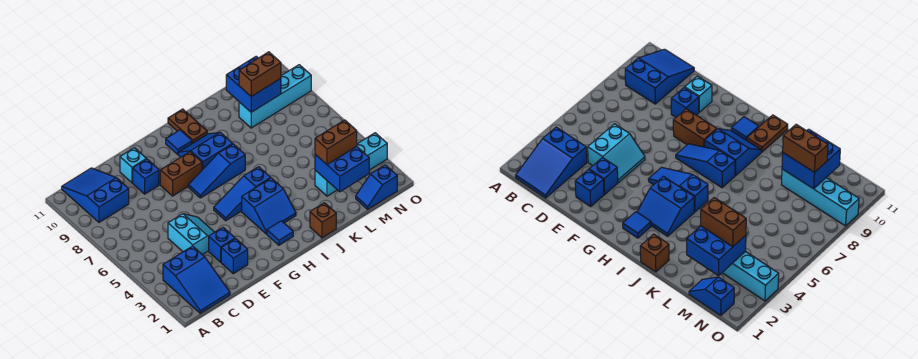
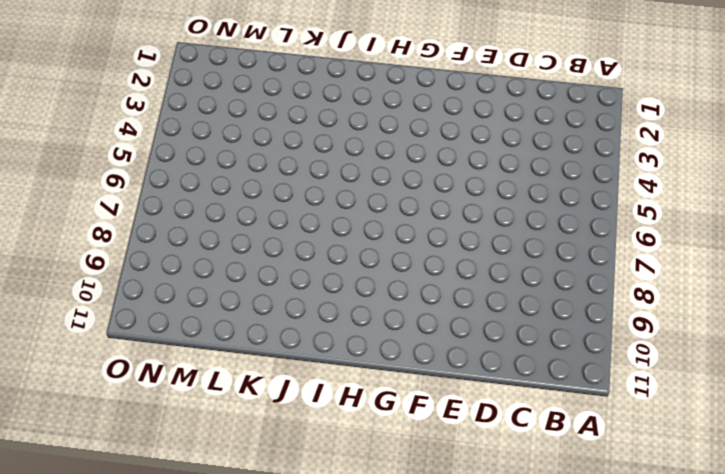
none -> blue slope B1:C3 level 1 top 3
none -> blue slope B9:C11 level 1 top 9
none -> cyan slope D4:E5 level 1 top D

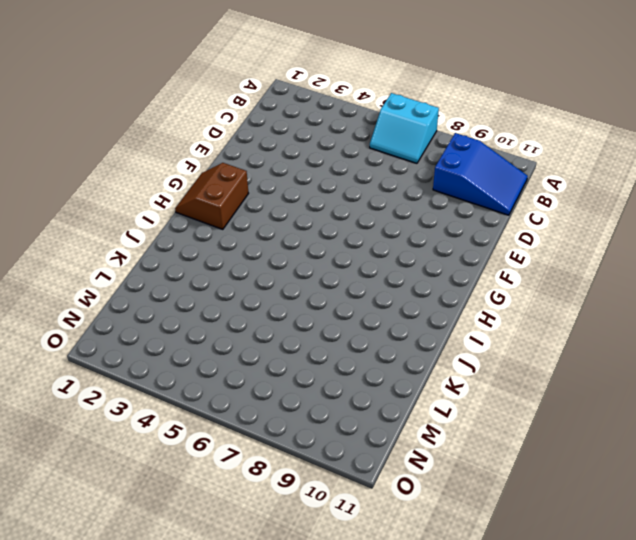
cyan slope A6:B7 level 1 top A -> cyan slope D4:E5 level 1 top D
brown slope G1:H2 level 1 top 2 -> blue tile H2 level 1
none -> blue slope B1:C3 level 1 top 3
none -> blue brick E2 level 1
none -> blue brick E3 level 1

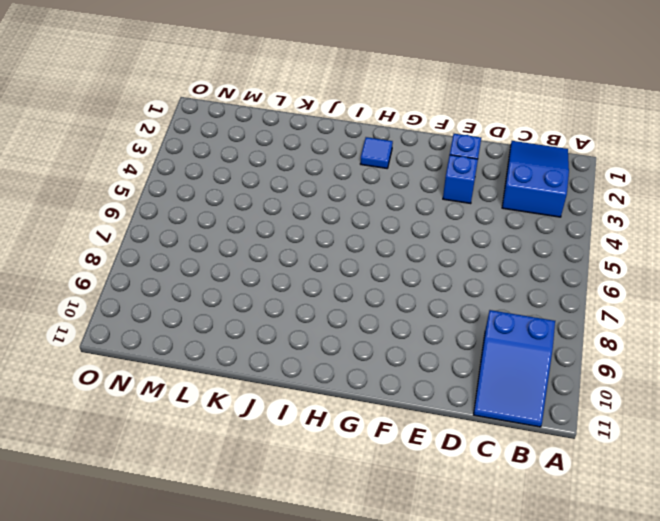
none -> cyan slope D4:E5 level 1 top D
none -> blue brick E9 level 1
none -> cyan brick E10 level 1

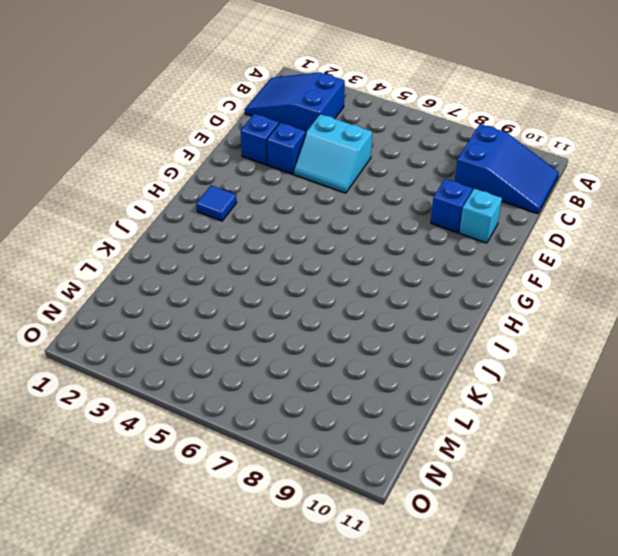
none -> brown brick F8:G8 level 1
none -> blue slope G5:I5 level 1 top I
none -> blue slope G7:I7 level 1 top I

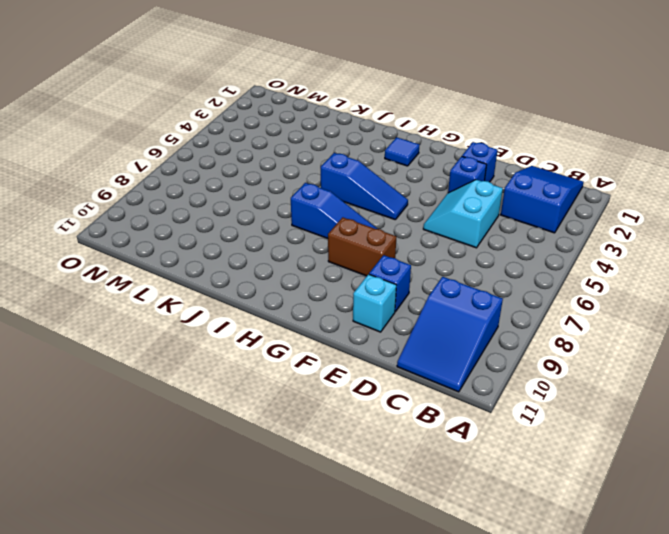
none -> blue slope H3:I4 level 1 top 4
none -> blue slope H8:I9 level 1 top 8
none -> blue tile H10 level 1

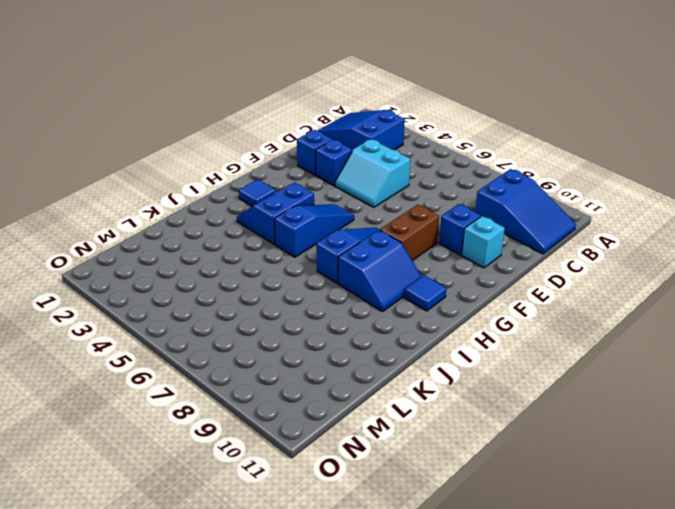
none -> brown plate I10:I11 level 1
none -> brown brick J1 level 1
none -> cyan brick L3:O3 level 1

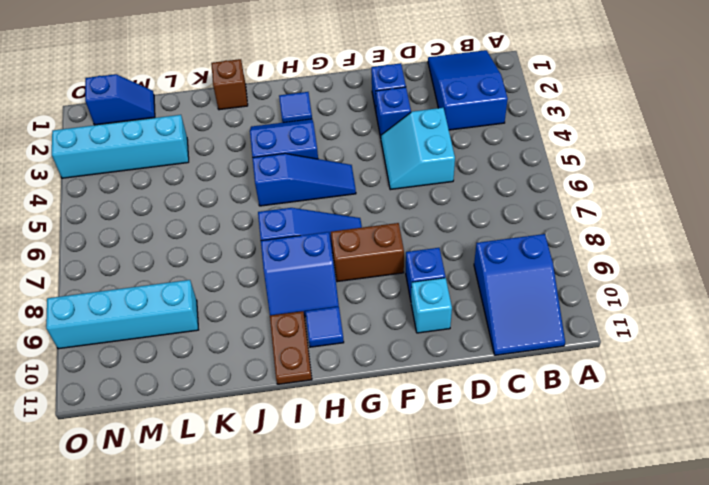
none -> blue brick L2:M3 level 2
none -> blue brick L9:M10 level 2
none -> brown brick L3:M3 level 3

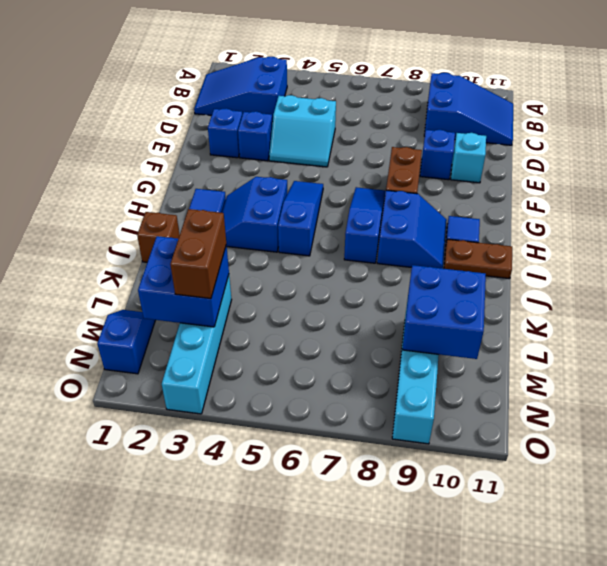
none -> brown brick L9:M9 level 3

